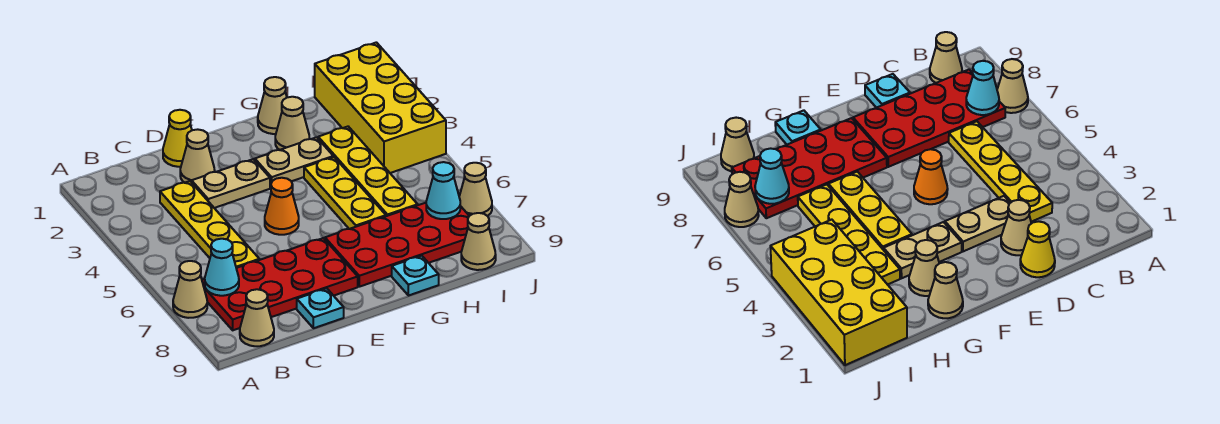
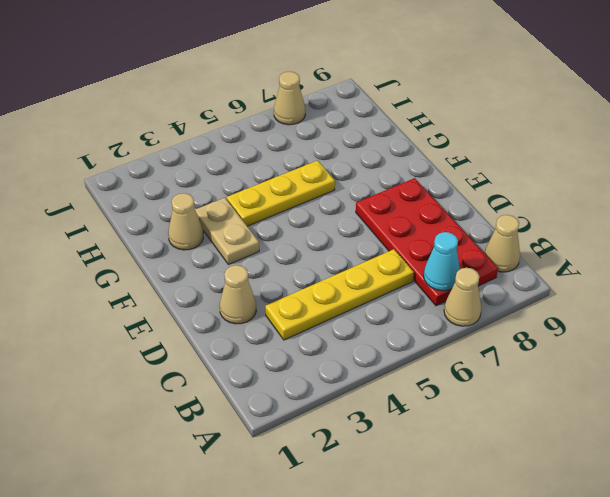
none -> yellow cone D1 level 1
none -> tan plate D3:E3 level 1
none -> cyan plate D9 level 1

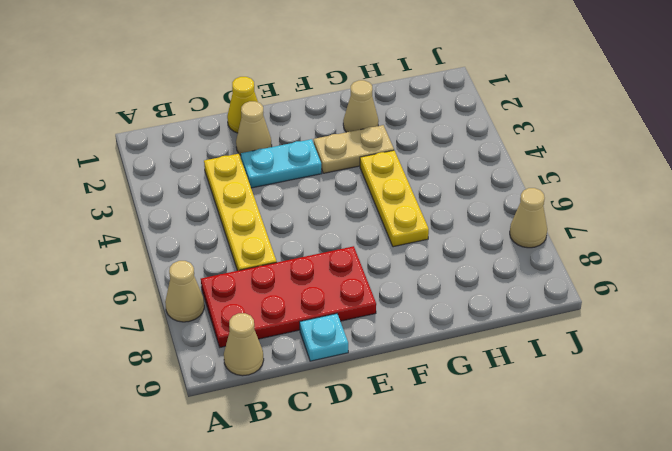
cyan plate D3:E3 level 1 -> tan plate D3:E3 level 1
none -> orange cone E5 level 1
none -> red plate F7:I8 level 1
none -> tan cone G1 level 1

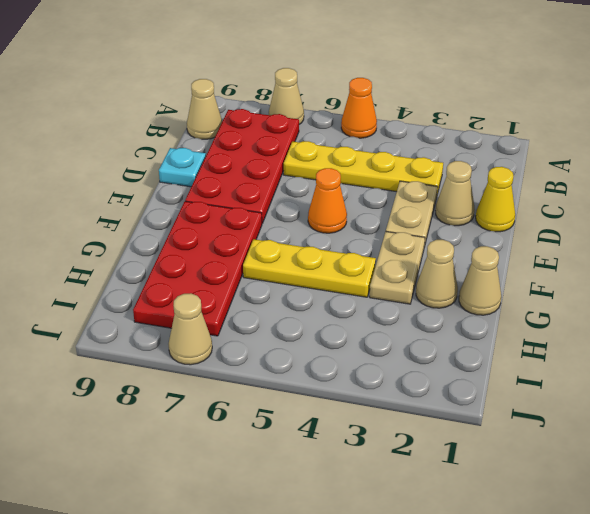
orange cone A5 level 1 -> none
none -> cyan plate G9 level 1
none -> yellow plate H3:H6 level 1
none -> yellow brick I1:J4 level 1

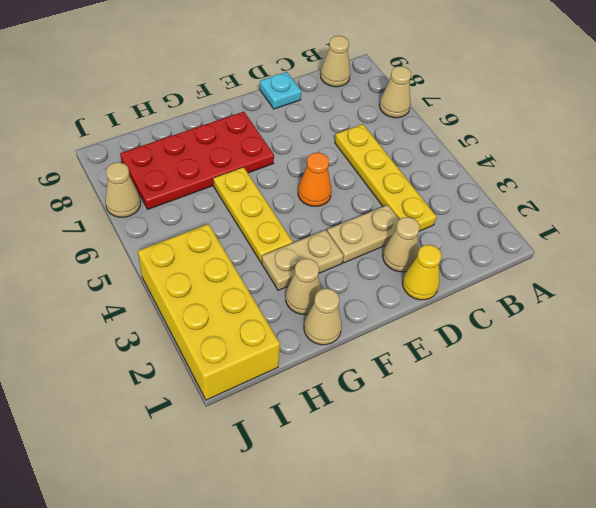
none -> red plate B7:E8 level 1
none -> cyan plate G9 level 1
none -> yellow plate H3:H6 level 1

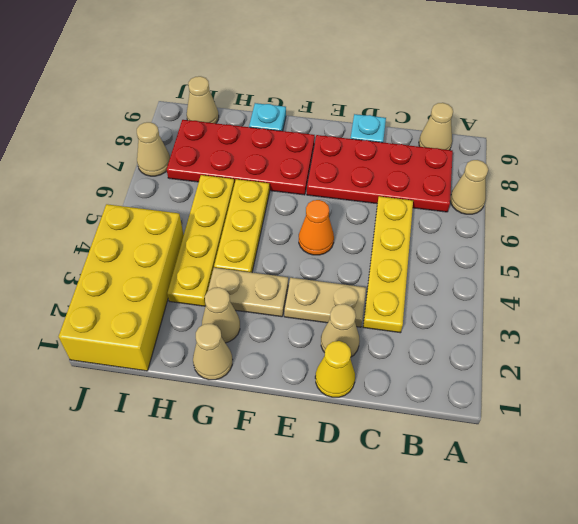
none -> cyan cone B7 level 2
none -> cyan cone I7 level 2

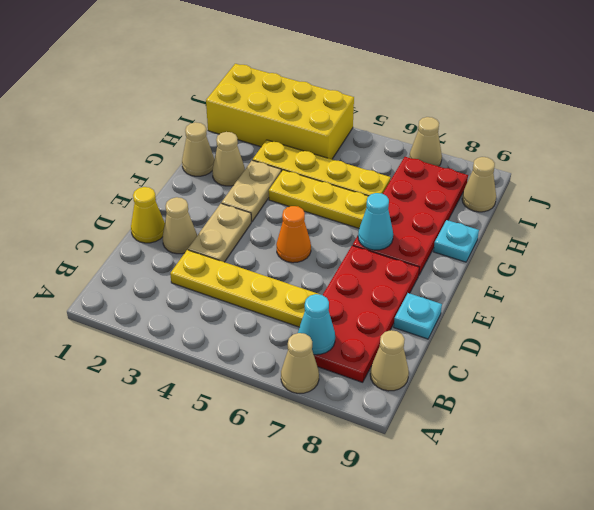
cyan cone F7 level 2 -> cyan cone I7 level 2

